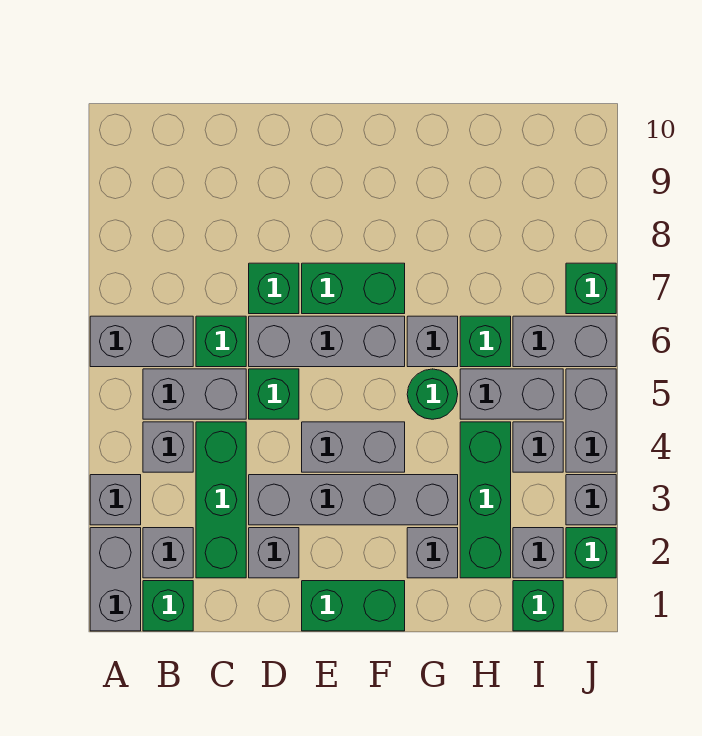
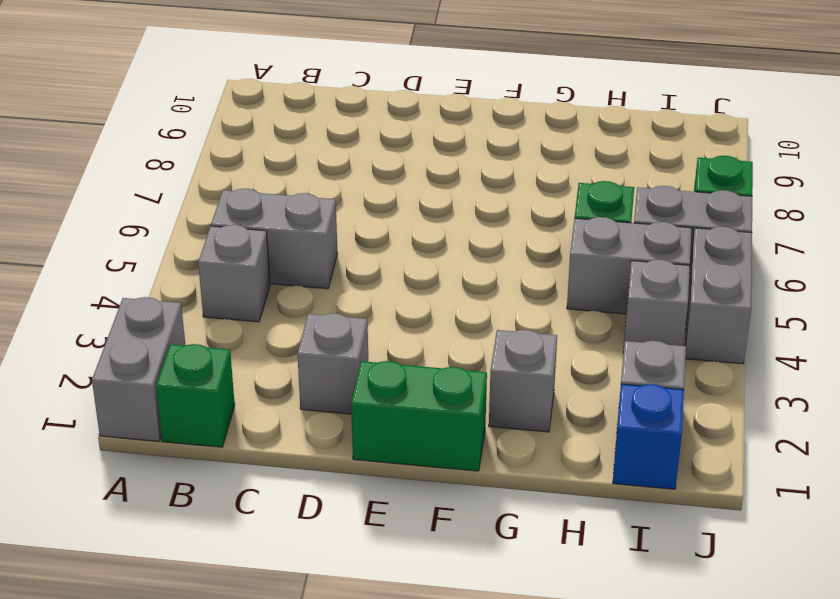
blue brick I1 level 1 -> green brick I1 level 1
none -> grey brick A3 level 1
none -> grey brick A6:B6 level 1
none -> grey brick B2 level 1
none -> green brick C2:C4 level 1

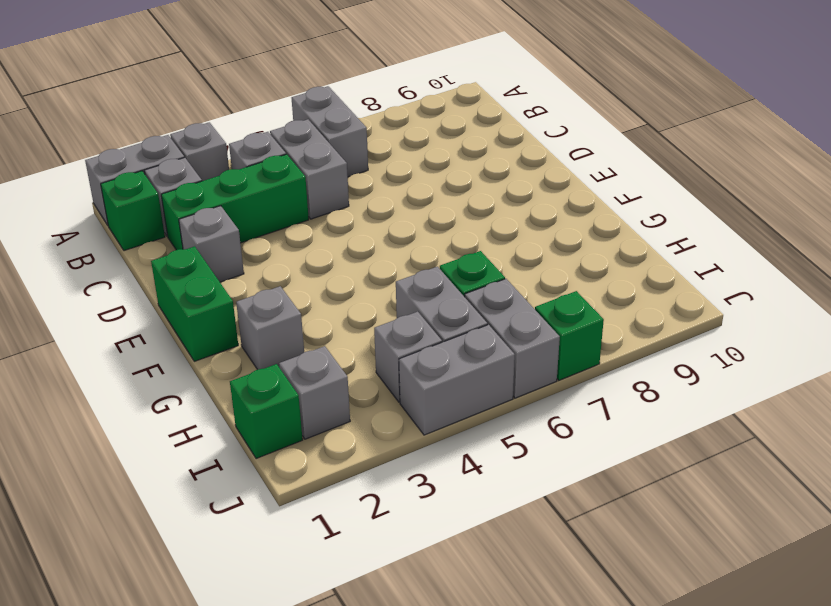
none -> green brick C6 level 1
none -> grey brick D3:G3 level 1
none -> green brick D5 level 1
none -> grey brick D6:F6 level 1

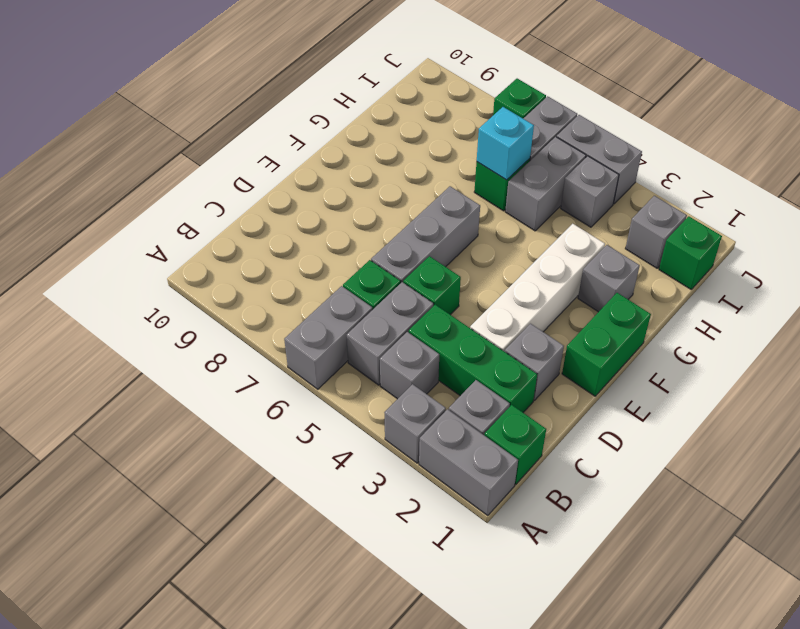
white brick D3:G3 level 1 -> grey brick D3:G3 level 1
cyan brick H6 level 2 -> none
none -> green brick D7 level 1
none -> grey brick E4:F4 level 1
none -> green brick E7:F7 level 1
none -> green round brick G5 level 1

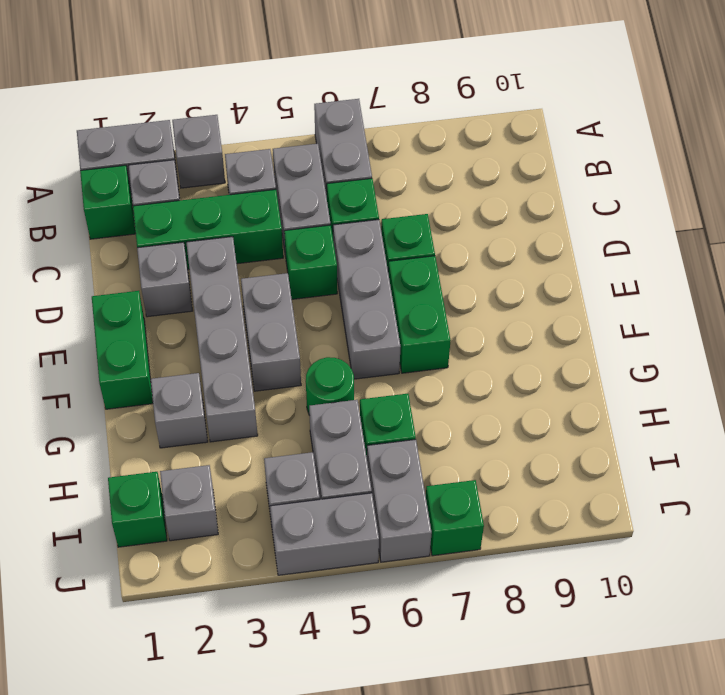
none -> grey brick G6 level 1
none -> green brick H2:H4 level 1
none -> green brick J2 level 1
none -> grey brick J3 level 1

